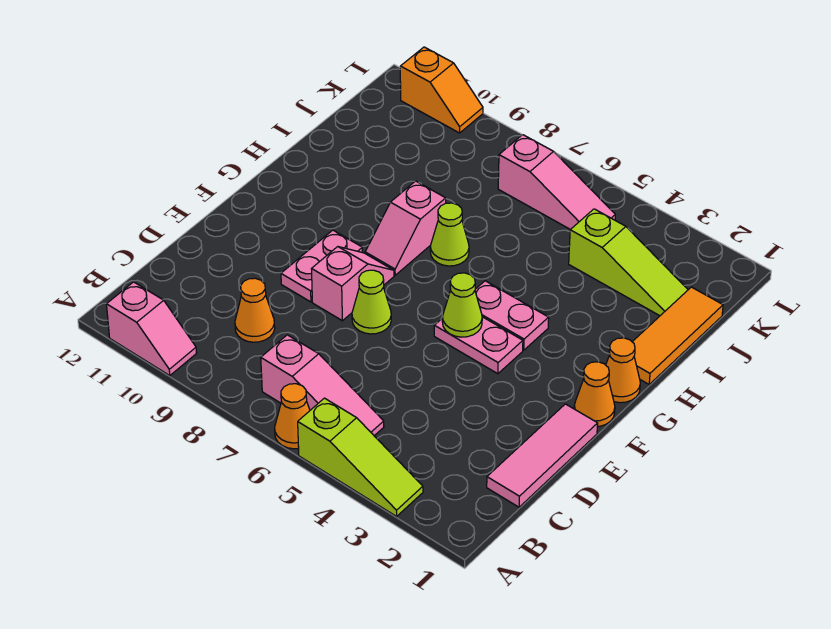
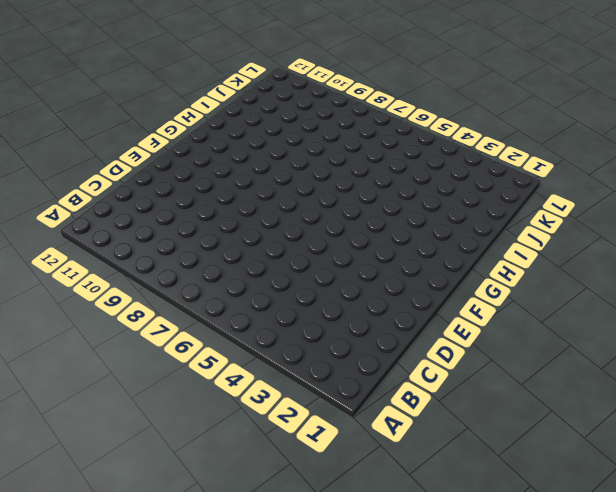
none -> lime slope A3:A5 level 1 top 5
none -> orange cone A6 level 1
none -> pink slope A10:A11 level 1 top 11

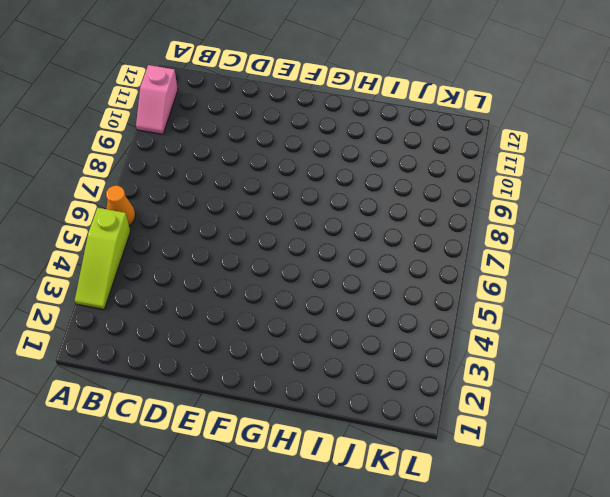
none -> pink slope B5:B7 level 1 top 7
none -> pink tile C1:E1 level 1
none -> orange cone C9 level 1

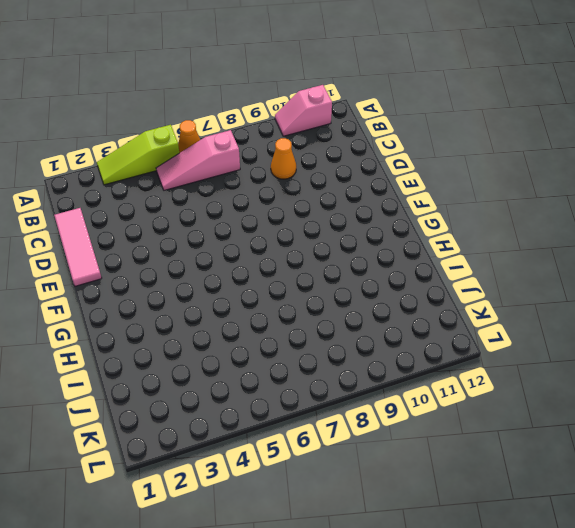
none -> lime cone E7 level 1
none -> pink slope E8:F8 level 1 top E
none -> pink plate E9:F9 level 1

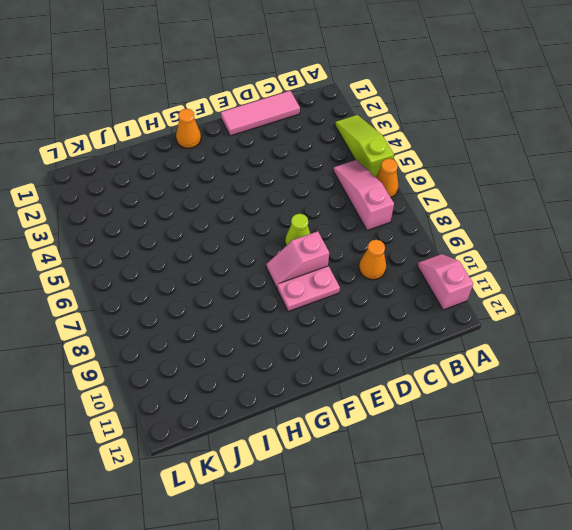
none -> orange cone F1 level 1
none -> pink plate F4:F5 level 1
none -> pink plate G4:G5 level 1

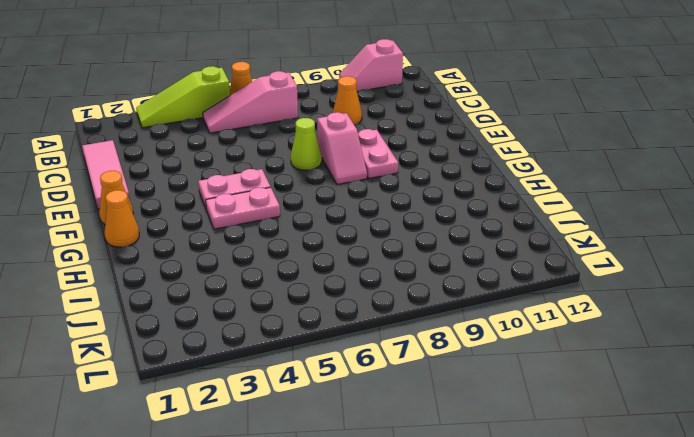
none -> pink slope G8:H8 level 1 top H
none -> orange tile H1:J1 level 1
none -> lime cone H7 level 1

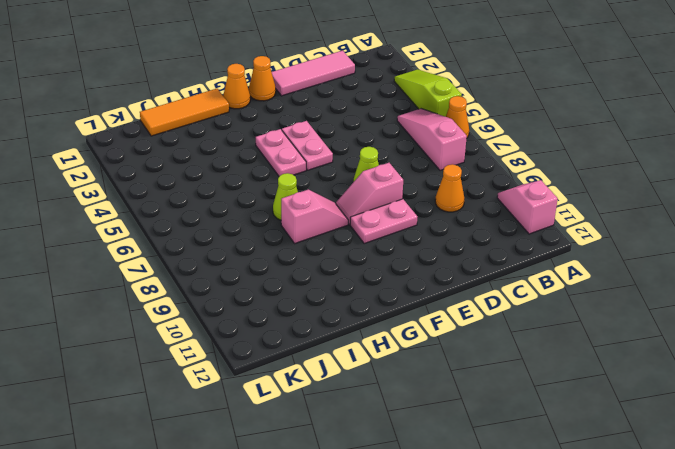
none -> lime slope J2:J4 level 1 top 4
none -> pink slope K5:K7 level 1 top 7
none -> orange slope L10:L11 level 1 top 11

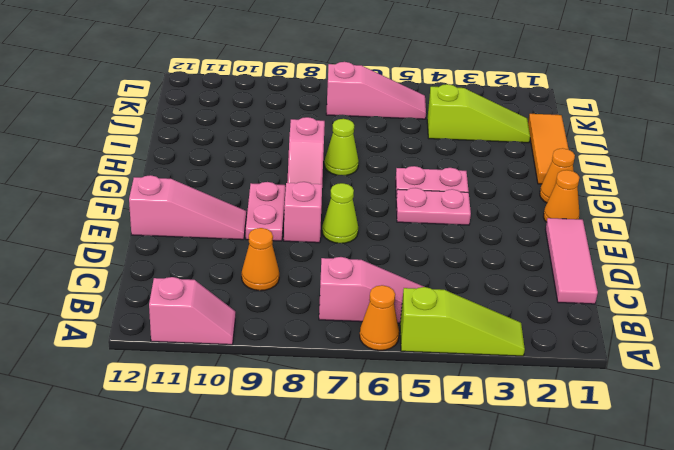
pink slope E10:E12 level 1 top 12 -> none
none -> orange slope L10:L11 level 1 top 11
none -> lime cone F5 level 2

